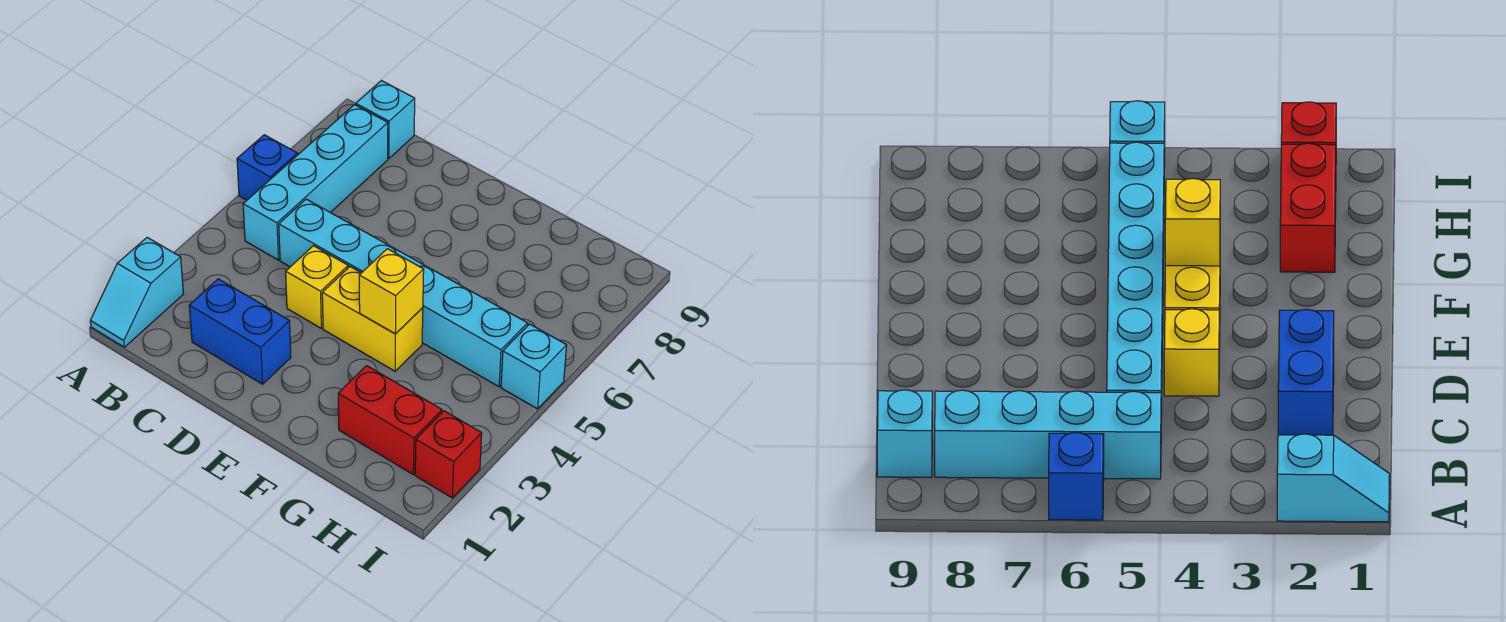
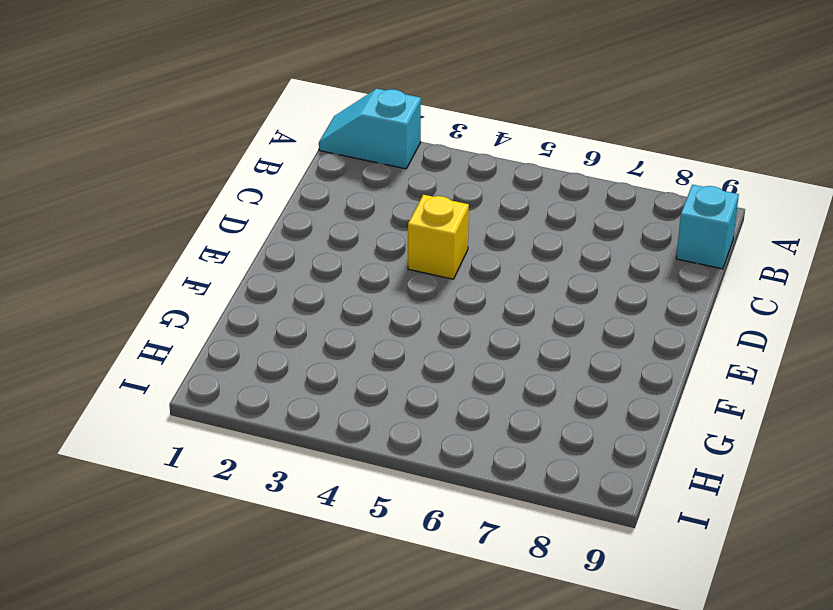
none -> blue brick A6 level 1
none -> cyan brick B5:B8 level 1
none -> blue brick C2:D2 level 1

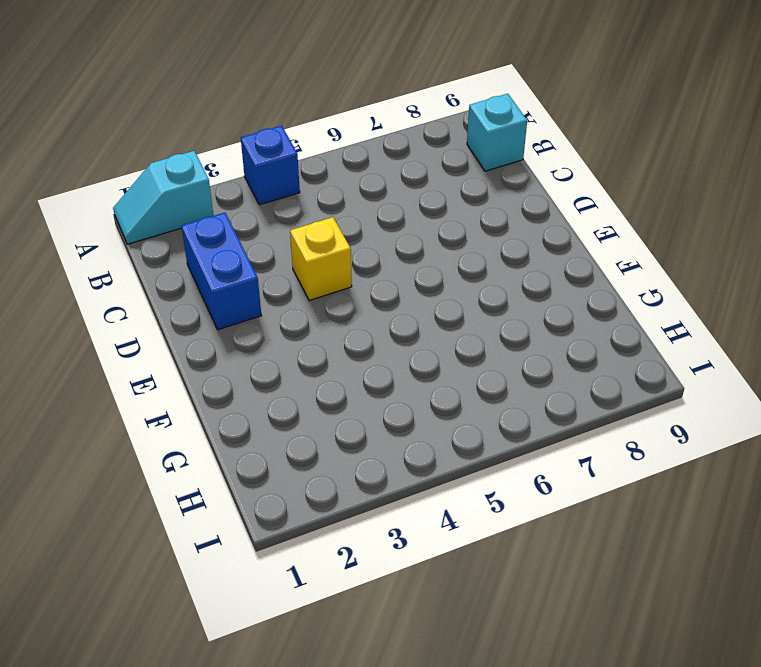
blue brick A4 level 1 -> blue brick A6 level 1
none -> cyan brick B5:B8 level 1
none -> cyan brick C5:H5 level 1
none -> yellow brick E4:F4 level 1

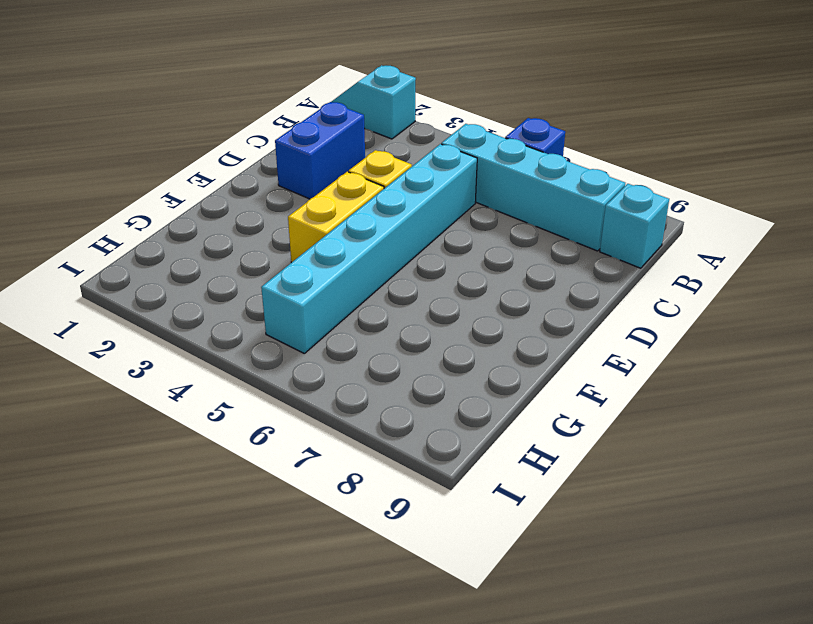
none -> red brick G2:H2 level 1
none -> red brick I2 level 1
none -> cyan brick I5 level 1

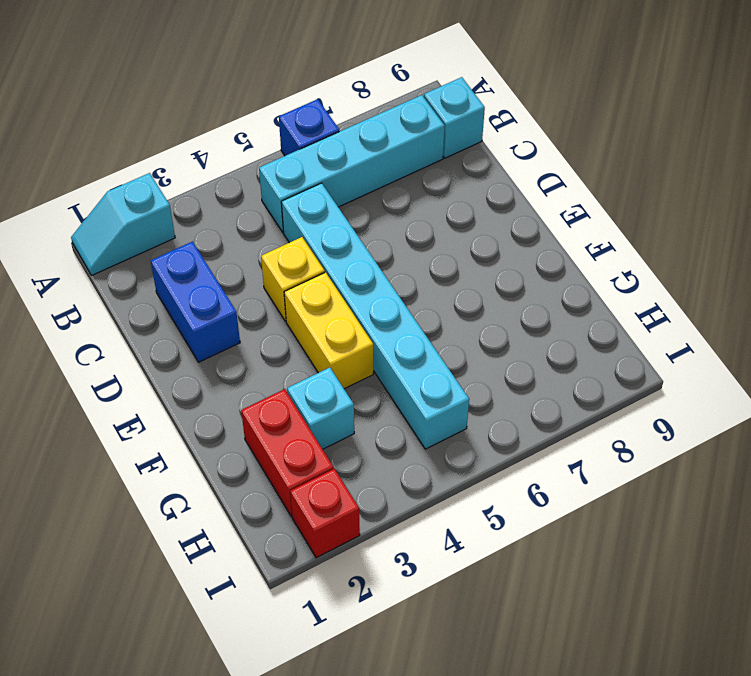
cyan brick G3 level 1 -> cyan brick I5 level 1
none -> yellow brick F4 level 2

